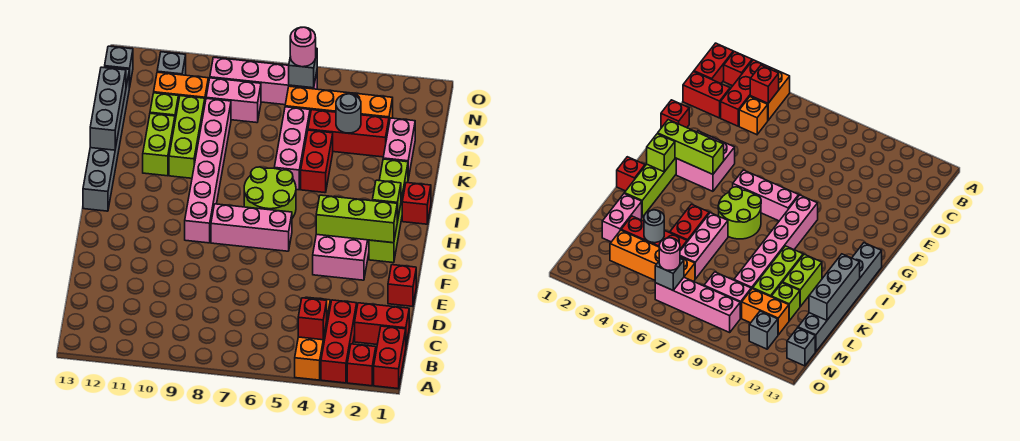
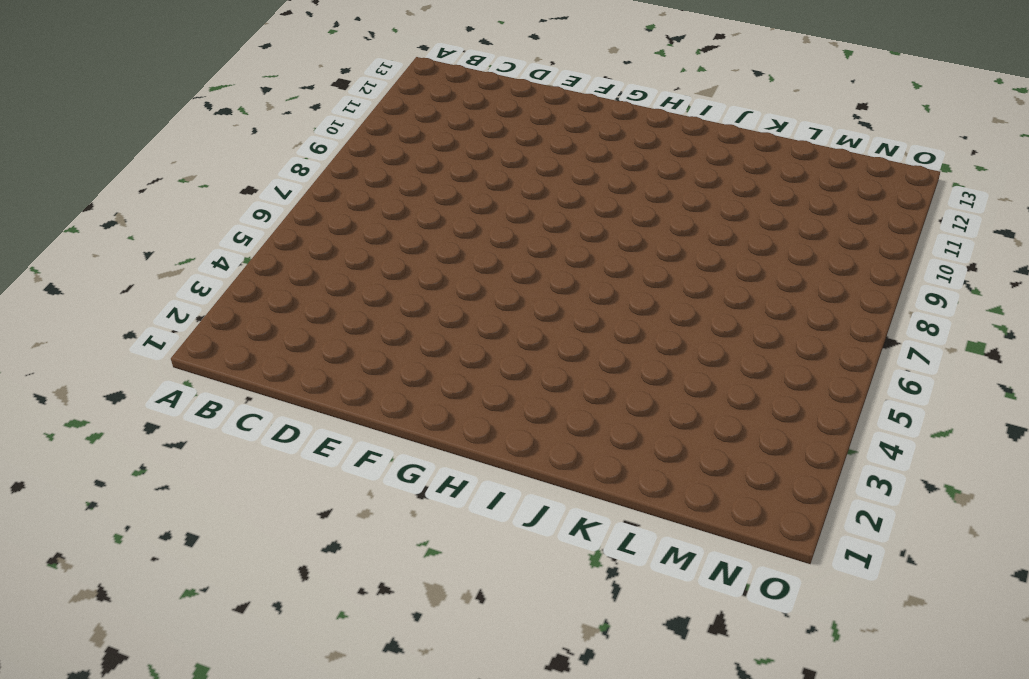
none -> red brick A1:B1 level 1
none -> red brick A2 level 1
none -> red brick A3:C3 level 1
none -> orange brick A4:B4 level 1

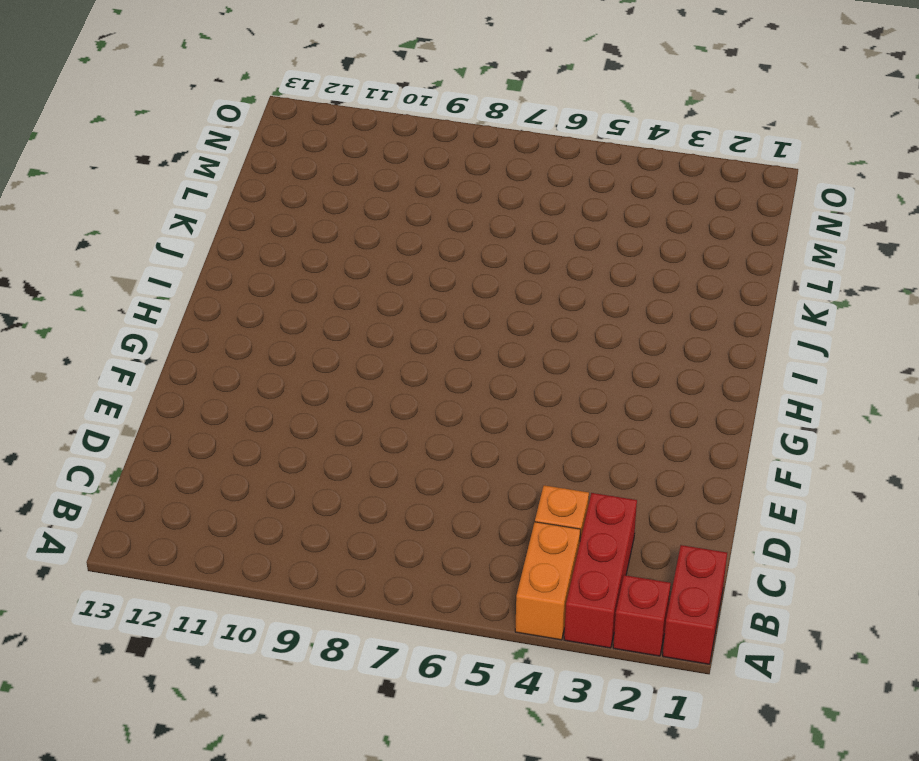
none -> red brick C1:C2 level 1
none -> red brick E1 level 1
none -> pink brick F3:G4 level 1
none -> lime brick G2:J2 level 1

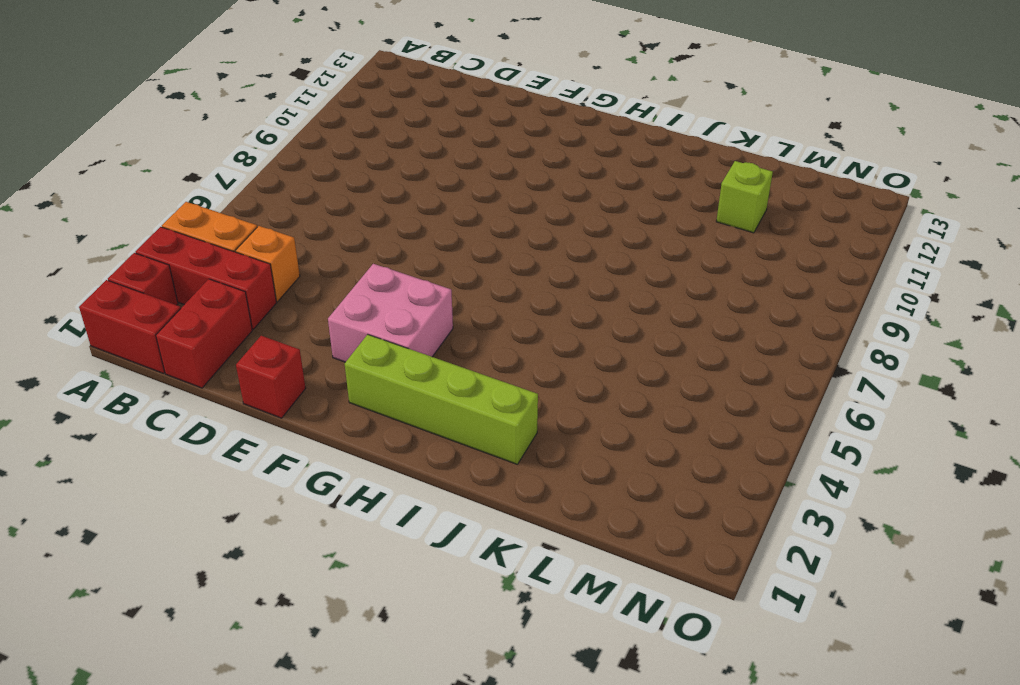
none -> pink brick G6:G8 level 1
none -> pink brick G9:L9 level 1
none -> lime round brick H6:I7 level 1
none -> grey brick H13:M13 level 1

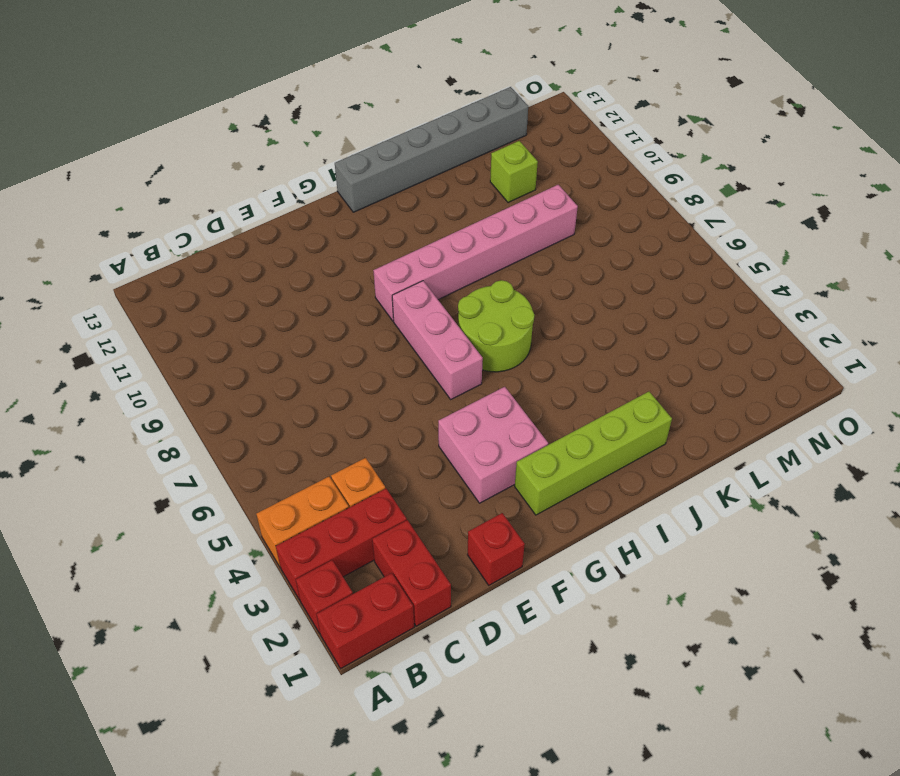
none -> red brick I1 level 1
none -> red brick J5:K5 level 1
none -> pink brick J6:L6 level 1
none -> lime brick J10:L10 level 1

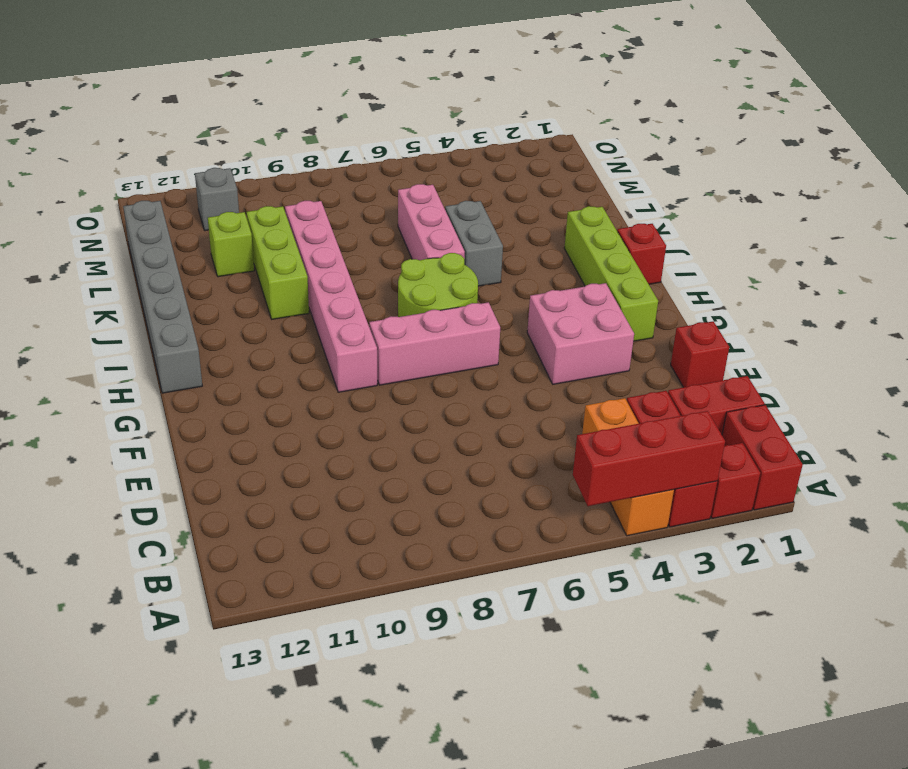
red brick A3:A5 level 2 -> red brick L3:L5 level 1
grey brick J5:K5 level 1 -> red brick J5:K5 level 1
none -> lime brick J11:K11 level 1
none -> pink brick K2:L2 level 1
none -> orange brick M3:M6 level 1
none -> pink brick M8:M9 level 1

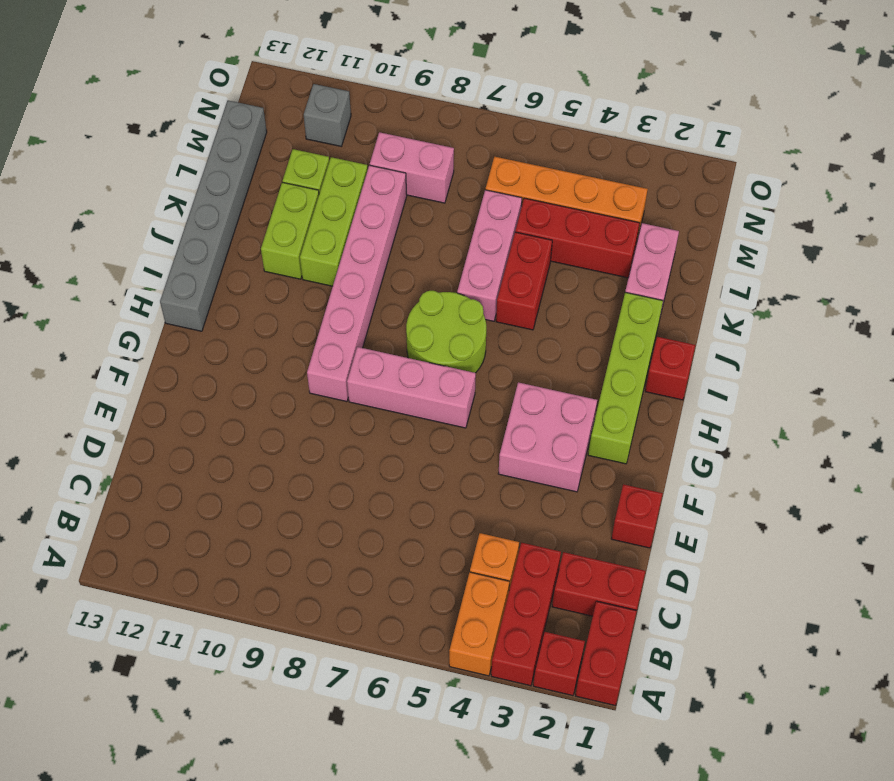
none -> orange brick M10:M11 level 1
none -> pink brick N6:N9 level 1
none -> grey brick N13 level 1
none -> red brick B4 level 2

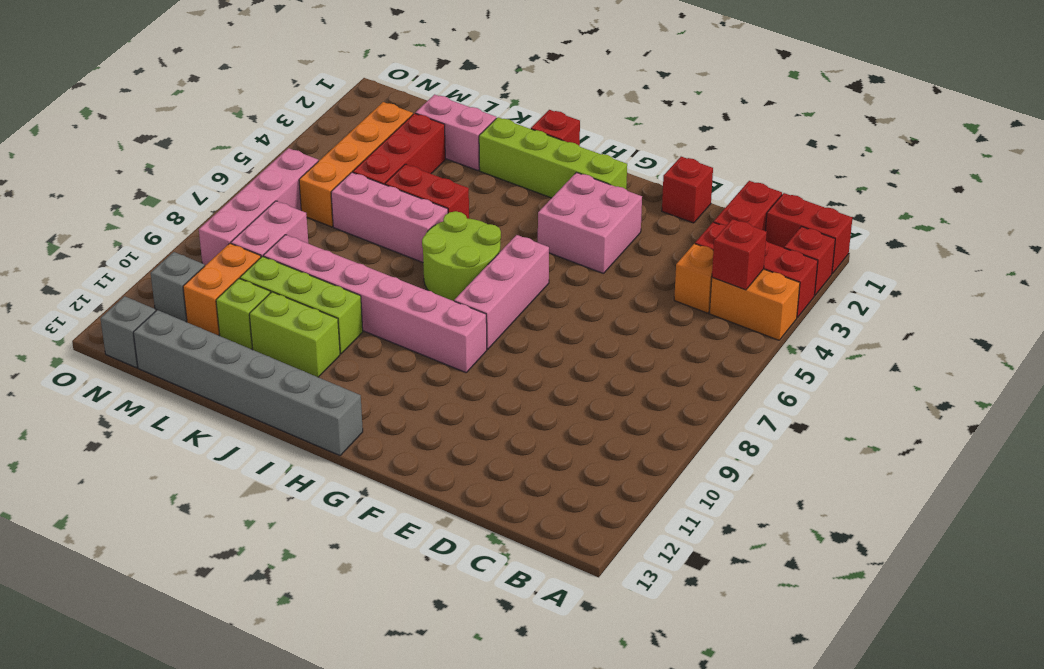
none -> lime brick G2:G4 level 2
none -> lime brick H2 level 2
none -> grey brick J13:L13 level 2
none -> grey round brick L4 level 2

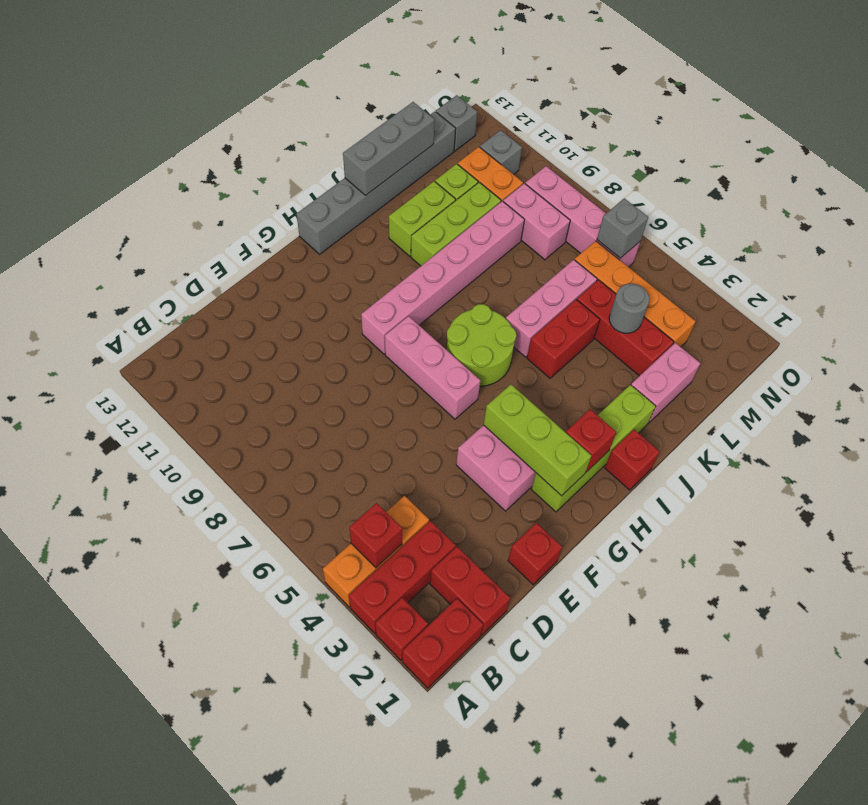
red brick H2 level 2 -> lime brick H2 level 2
none -> pink round brick N6 level 3

